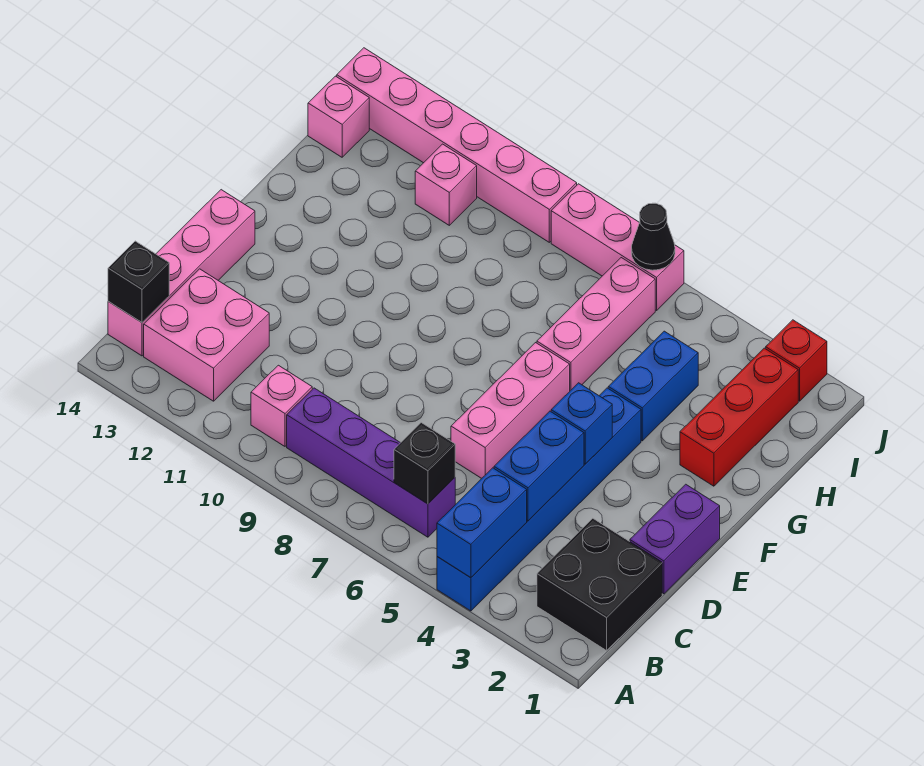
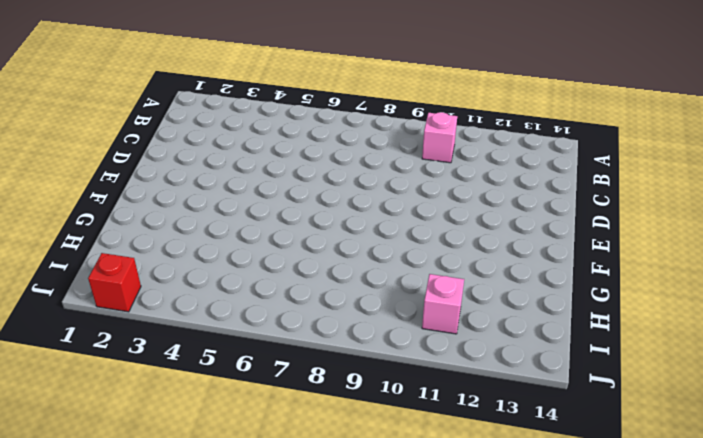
none -> blue brick A4:F4 level 1
none -> black brick B1:C2 level 1
none -> purple brick B6:B9 level 1

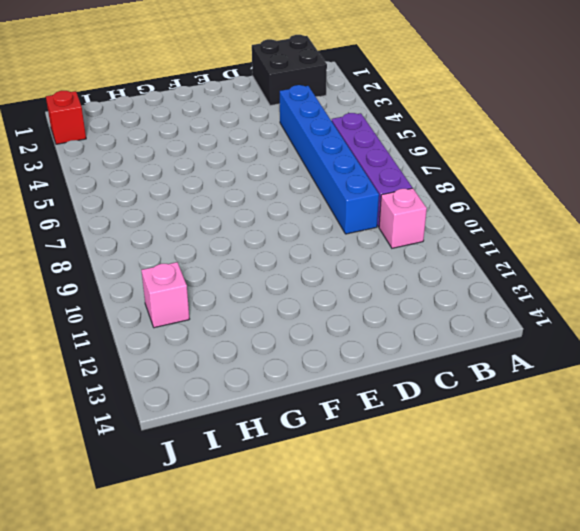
blue brick C4:C9 level 1 -> blue brick A4:F4 level 1
none -> pink brick B12:C13 level 1
none -> pink brick B14:E14 level 1
none -> purple brick D1:E1 level 1

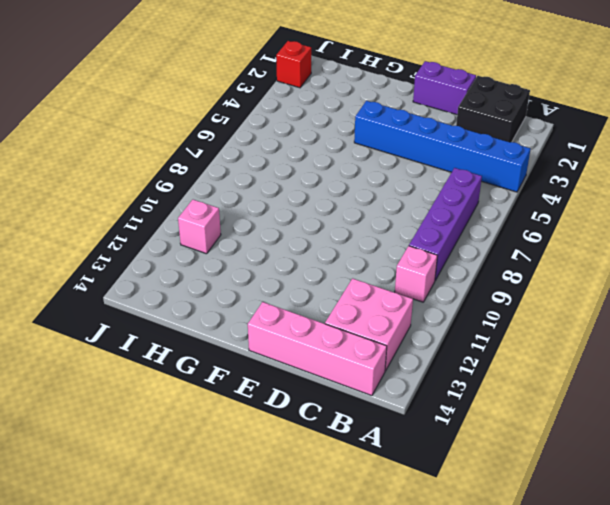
none -> pink brick D6:F6 level 1
none -> red brick G2:I2 level 1
none -> blue brick G4:H4 level 1

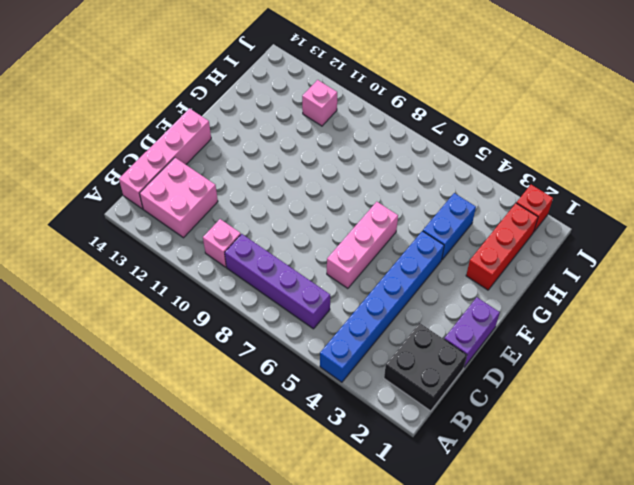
none -> pink brick G6:I6 level 1
none -> pink brick I14 level 1
none -> pink brick J6:J8 level 1

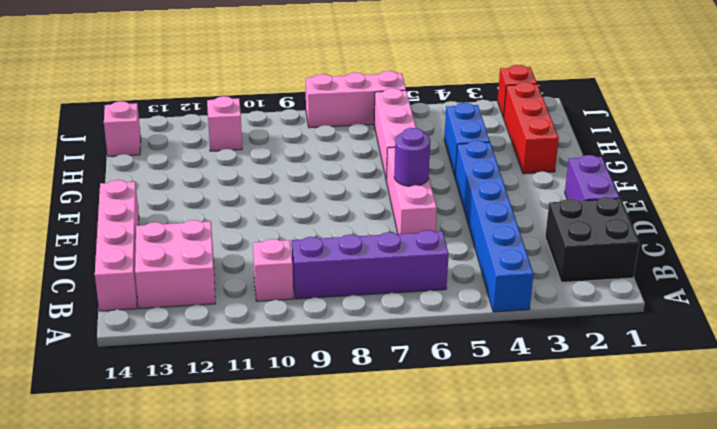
purple round brick E6 level 2 -> none
none -> pink brick J9:J14 level 1
none -> blue brick A4:B4 level 2
none -> black brick B6 level 2

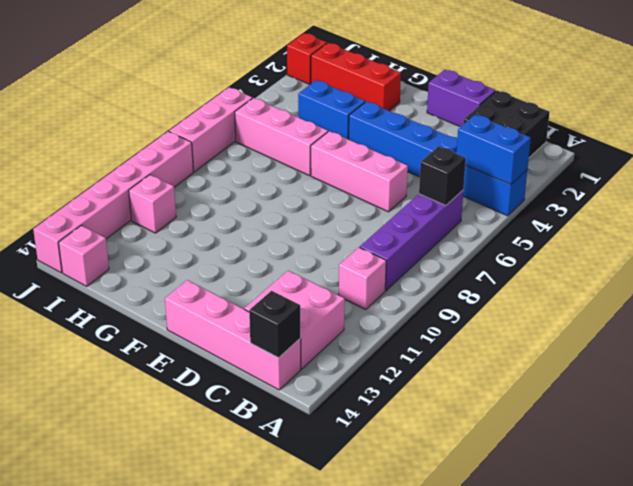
none -> blue brick C4:D4 level 2
none -> blue brick E4 level 2
none -> black cone J6 level 2

